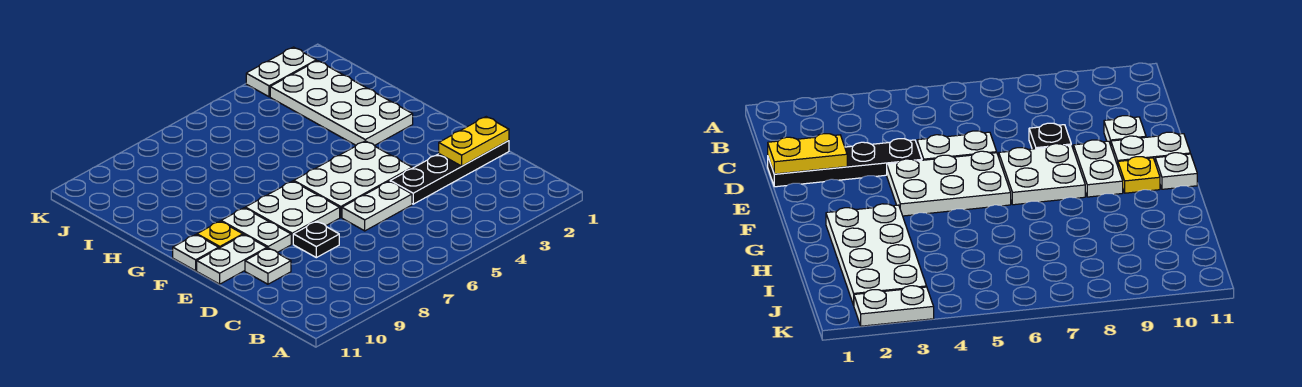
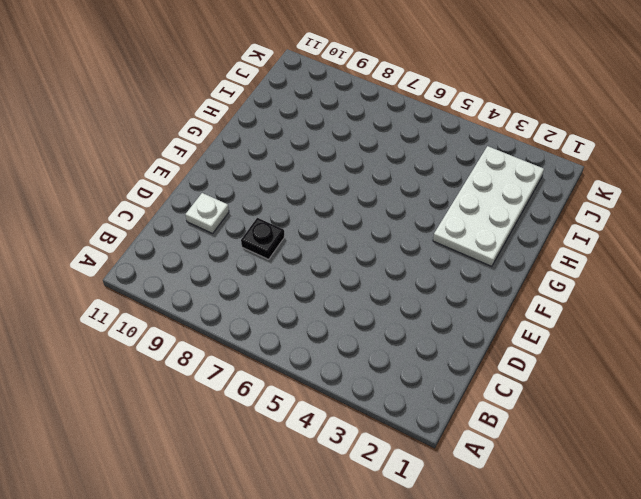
none -> black plate D1:D4 level 1
none -> white plate D5:D6 level 1
none -> white plate E4:F6 level 1

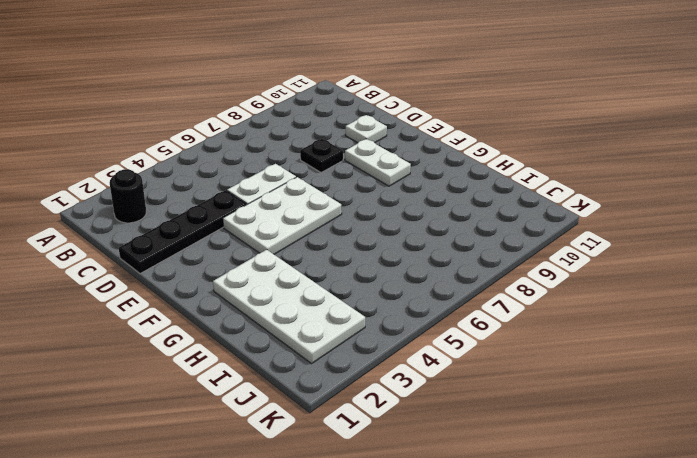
black round brick B2 level 1 -> none
none -> white plate E7:F8 level 1
none -> white plate E10:E11 level 1
none -> yellow plate F10 level 1

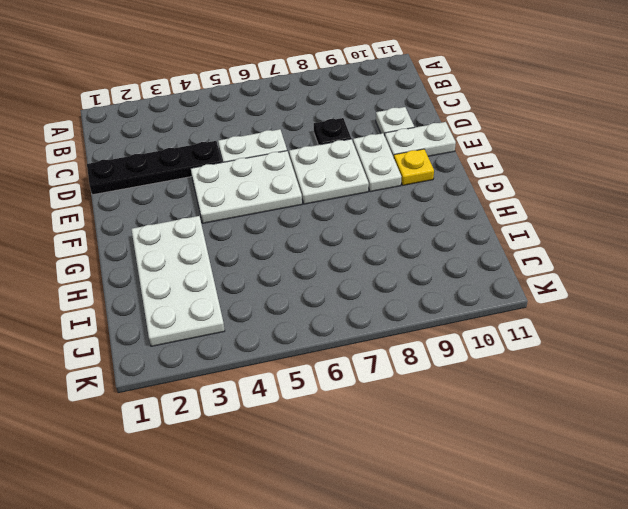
none -> white plate F11 level 1
none -> white plate K2:K3 level 1
none -> yellow plate D1:D2 level 2

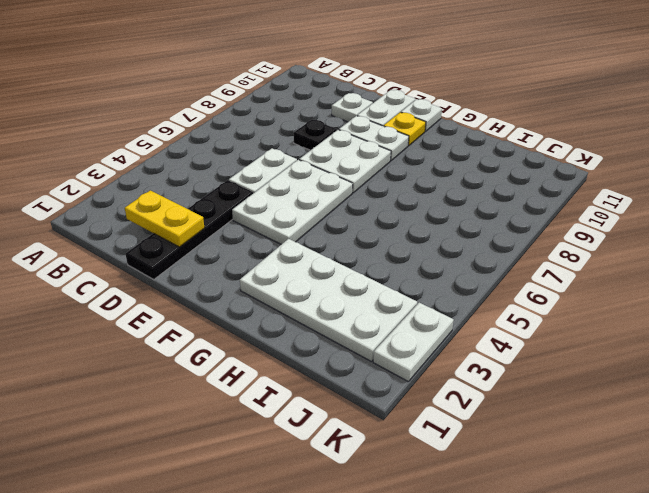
yellow plate C2:D2 level 2 -> yellow plate D1:D2 level 2

